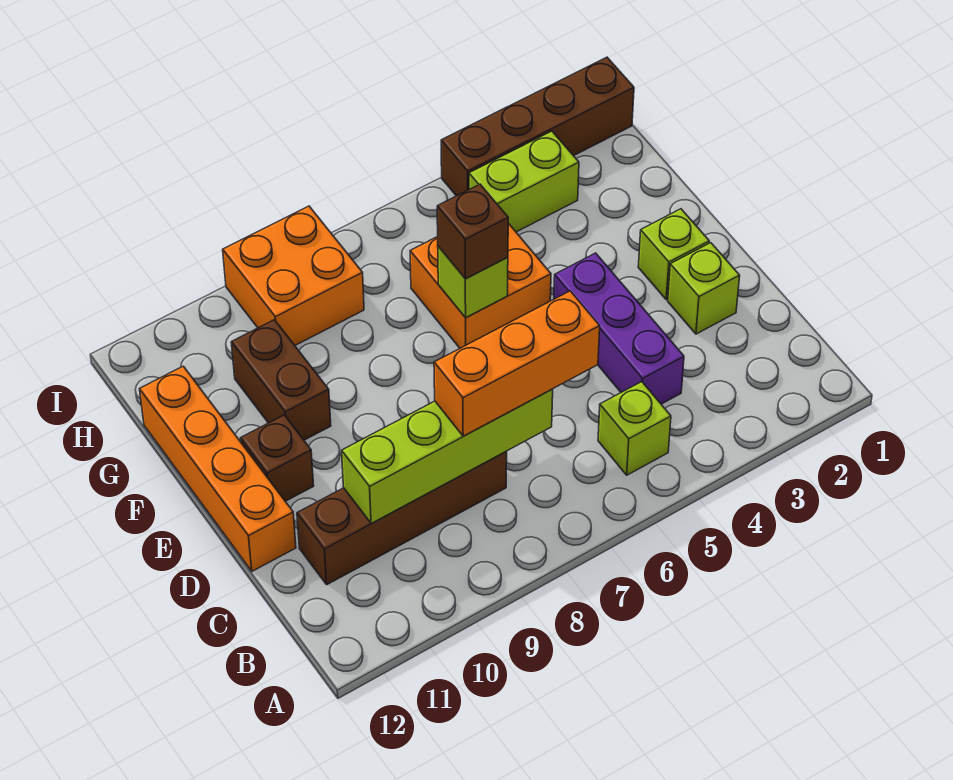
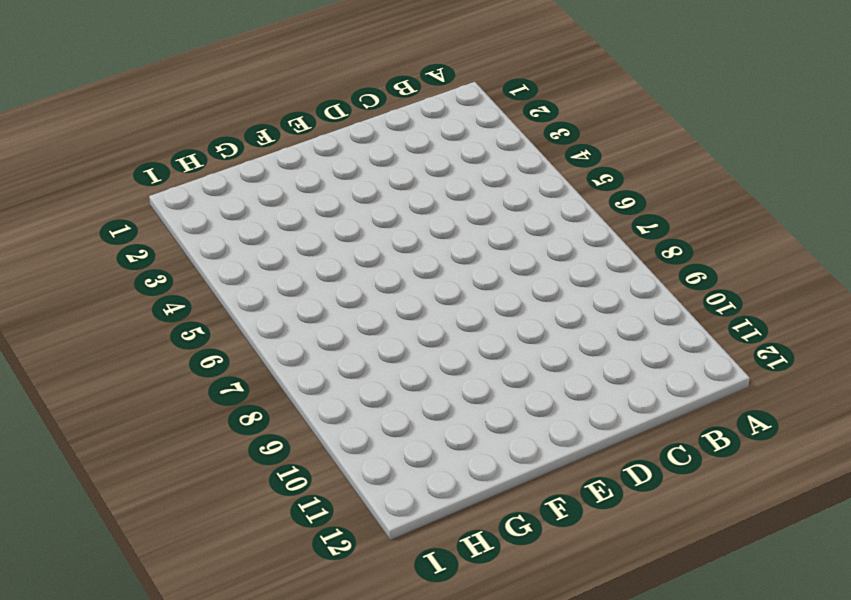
none -> lime brick B5 level 1
none -> purple brick C4:E4 level 1
none -> brown brick C8:C11 level 1

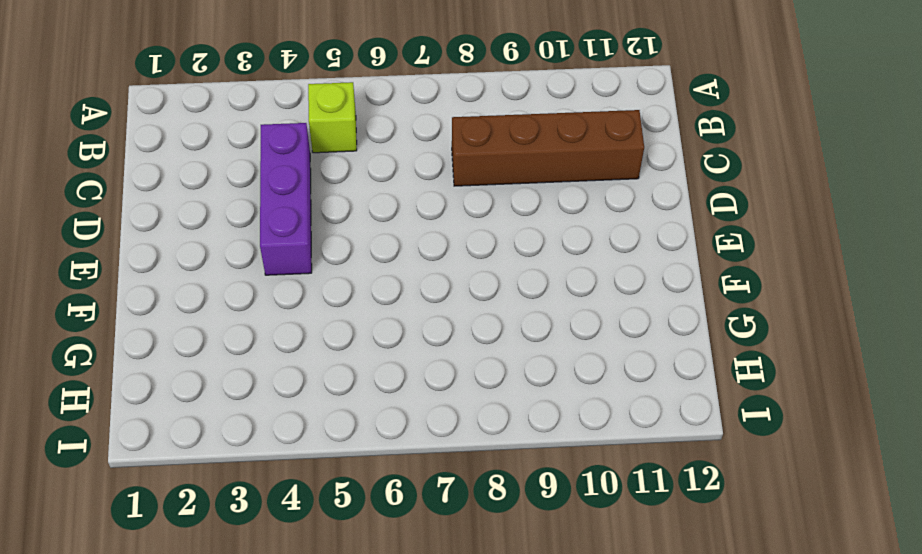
none -> lime brick D2 level 1
none -> orange brick D12:G12 level 1
none -> lime brick E2 level 1

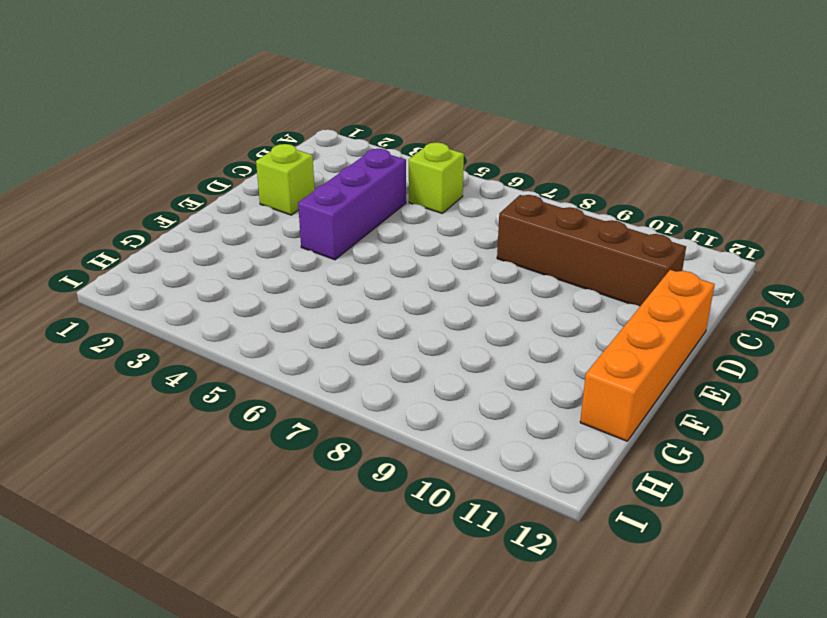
none -> lime brick E2 level 1
none -> brown brick E11 level 1
none -> orange brick F5:G6 level 1

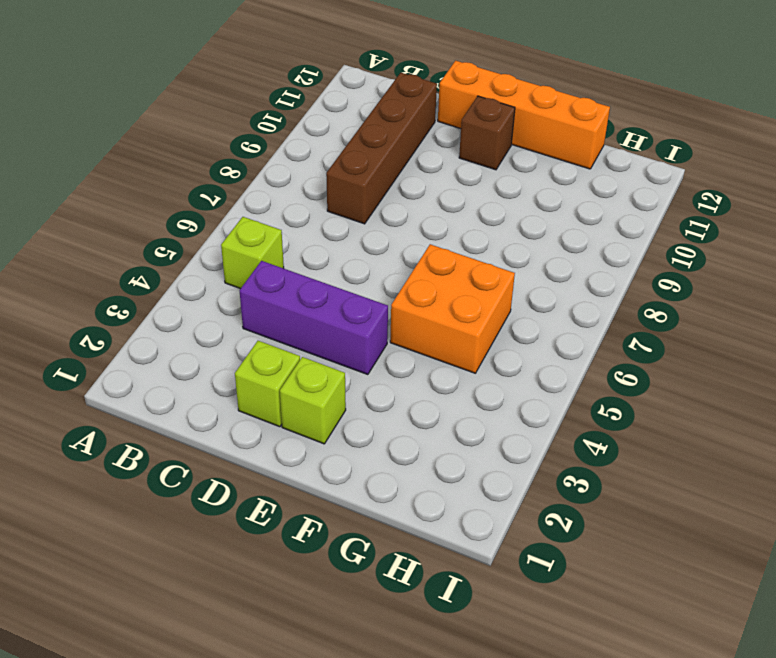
none -> brown brick F10:G10 level 1
none -> lime brick H3:H4 level 1
none -> orange brick H8:I9 level 1

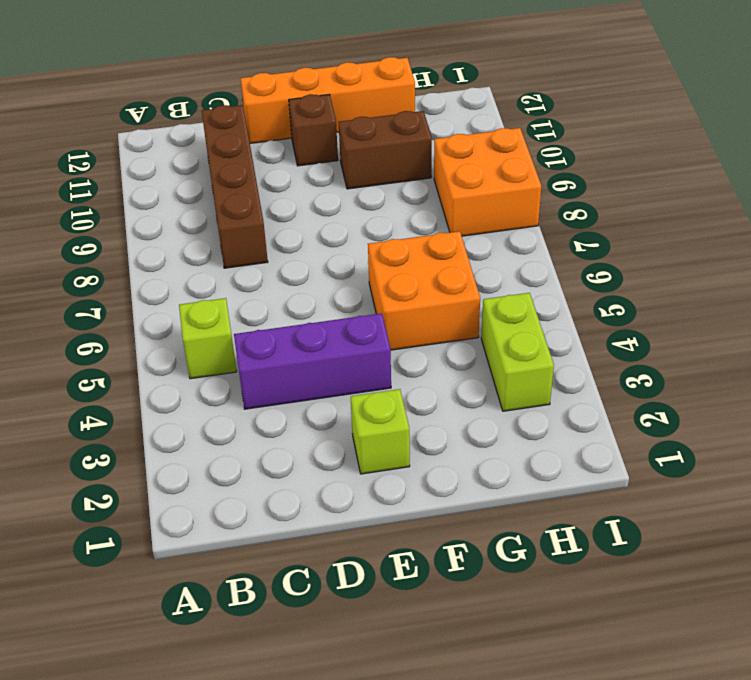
none -> lime brick D2 level 1
none -> brown brick I1:I4 level 1
none -> lime brick C7:C10 level 2

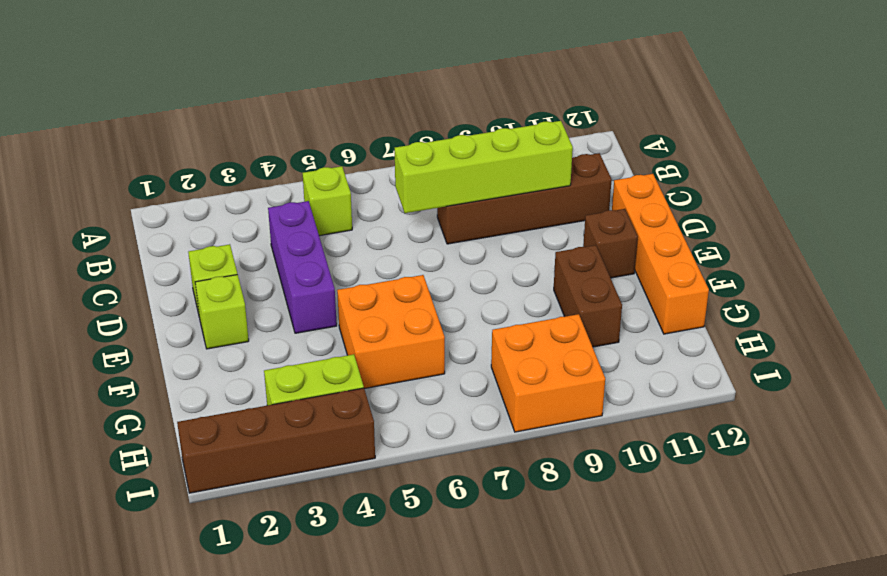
none -> lime brick F6 level 2
none -> orange brick C6:C8 level 3
none -> brown brick F6 level 3

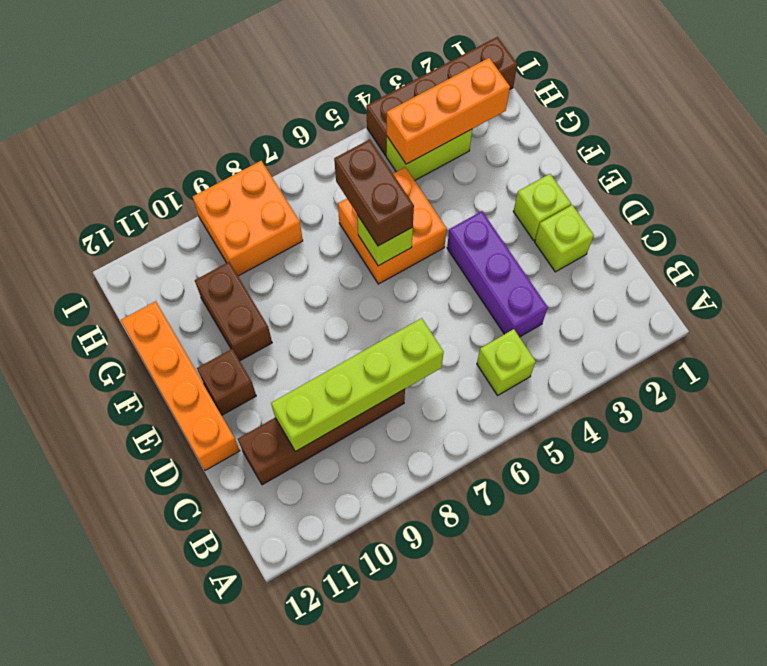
brown brick F6:G6 level 3 -> brown brick F6 level 3
orange brick H2:H4 level 2 -> orange brick C6:C8 level 3

